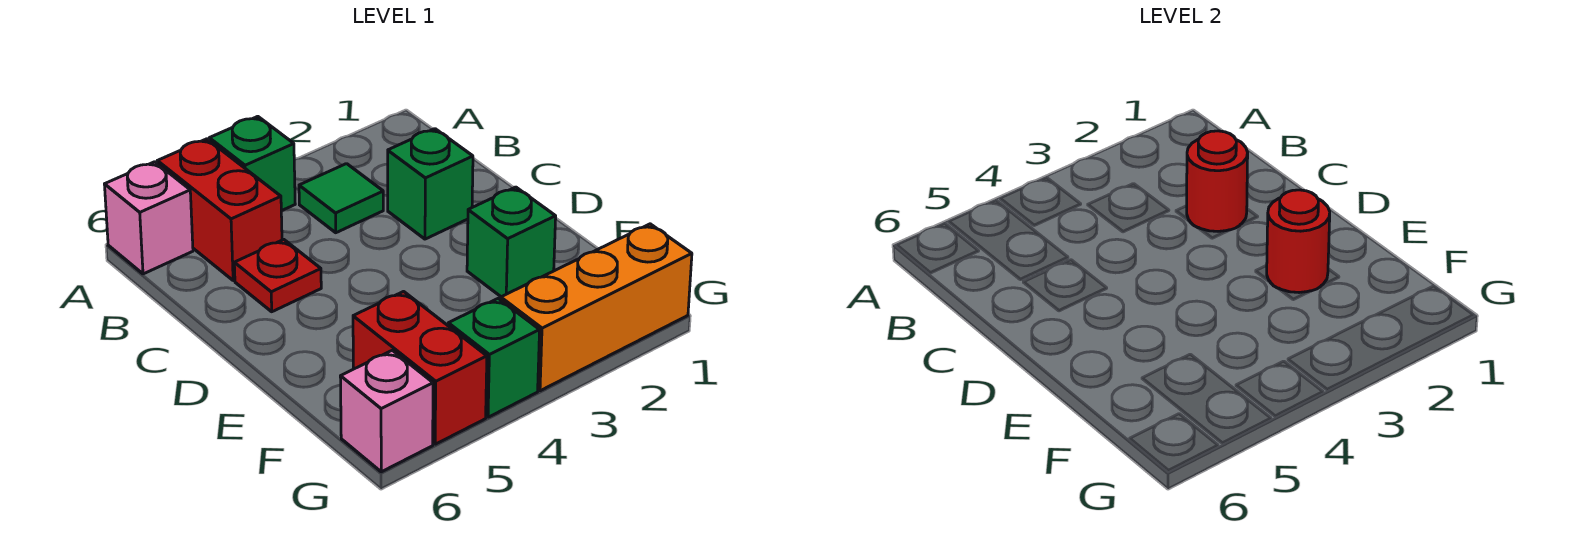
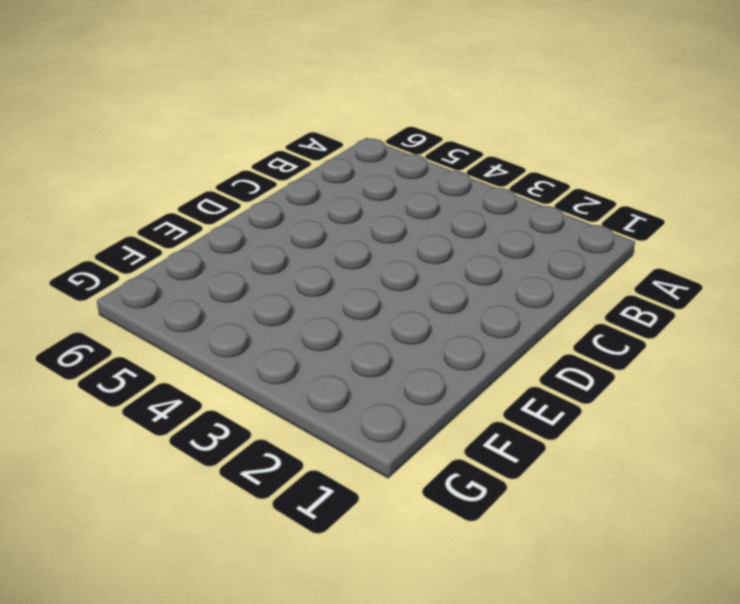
none -> green brick A4 level 1
none -> red brick A5:B5 level 1
none -> pink brick A6 level 1

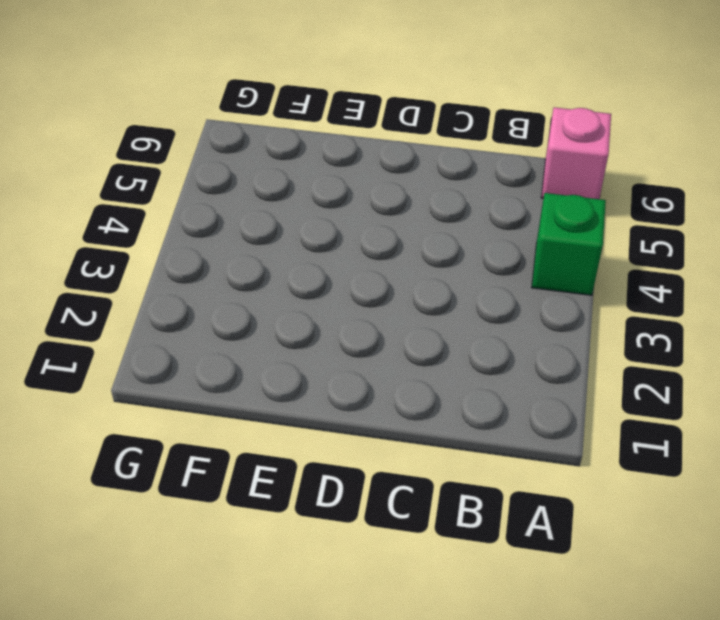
none -> red brick A5:B5 level 1
none -> green tile B3 level 1
none -> green brick C2 level 1

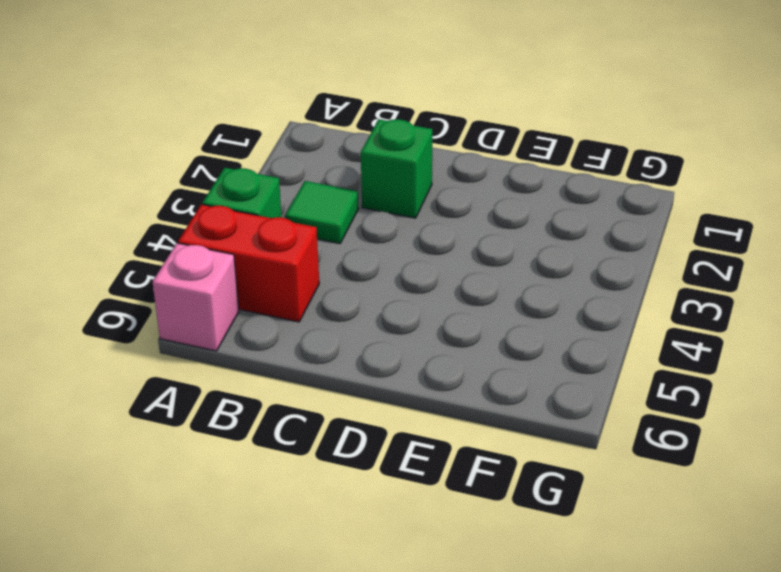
none -> red plate C5 level 1
none -> green brick E2 level 1
none -> red brick F5:G5 level 1

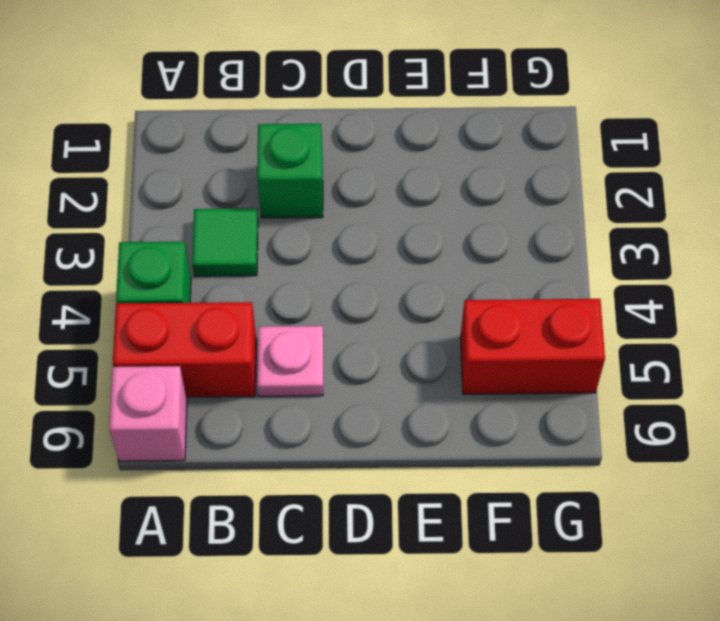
pink plate C5 level 1 -> red plate C5 level 1
none -> green brick E2 level 1
none -> orange brick G1:G3 level 1
none -> green brick G4 level 1

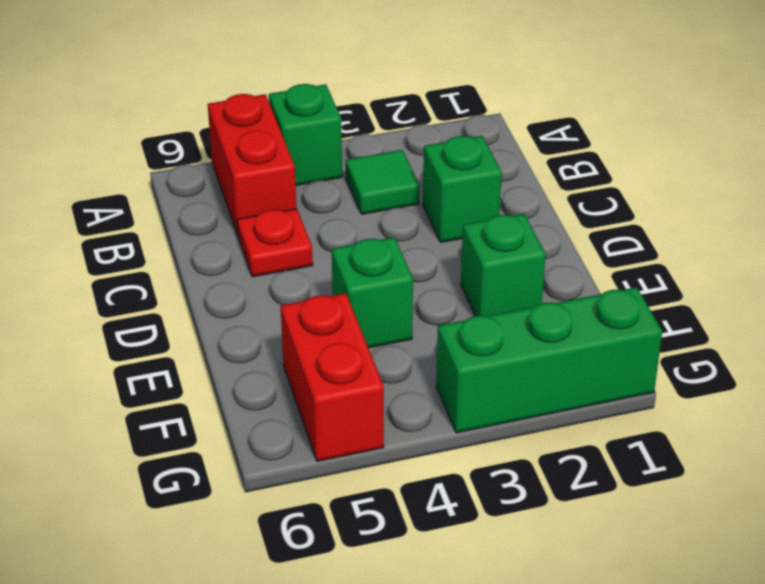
green brick E4 level 1 -> green brick G4 level 1
green brick G1:G3 level 1 -> orange brick G1:G3 level 1
none -> pink brick A6 level 1
none -> pink brick G6 level 1
none -> red round brick C2 level 2

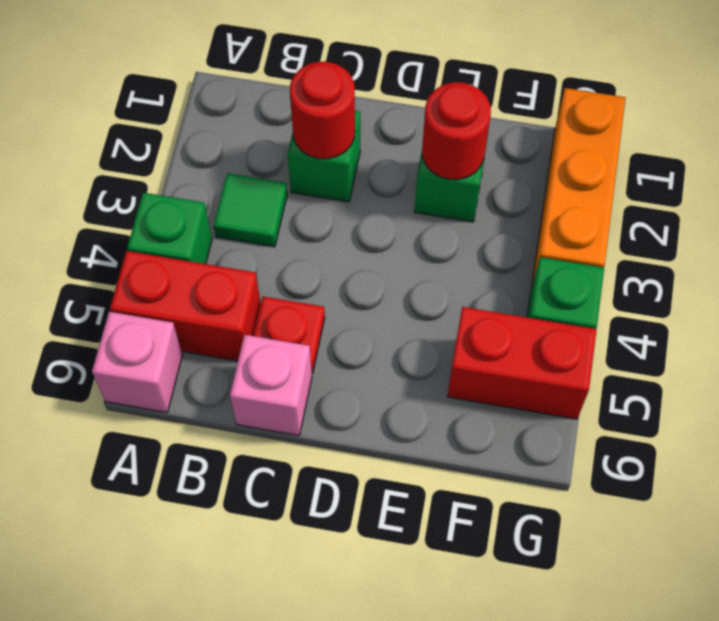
pink brick C6 level 1 -> pink brick G6 level 1

